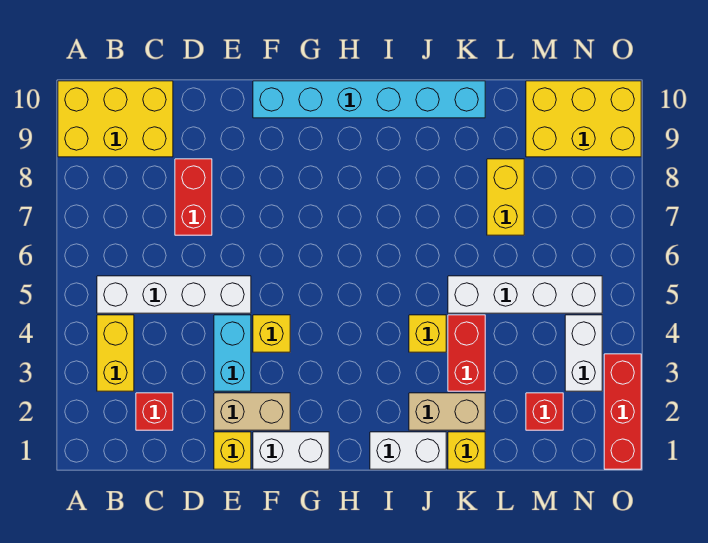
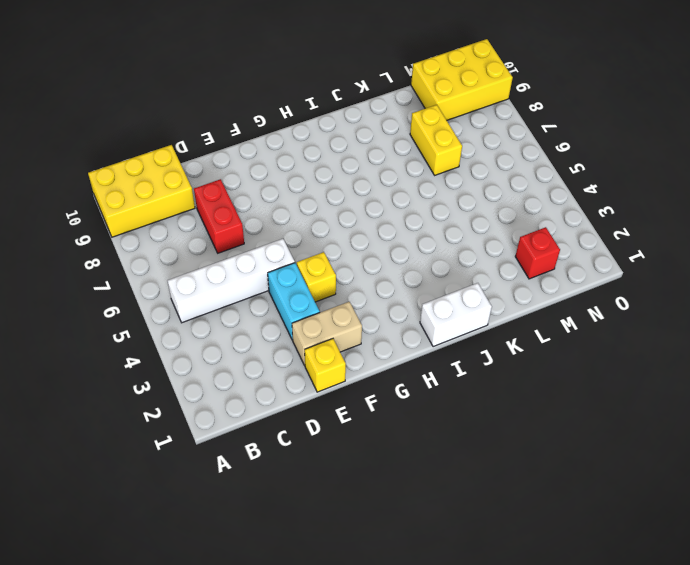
none -> yellow brick B3:B4 level 1
none -> red brick C2 level 1
none -> white brick F1:G1 level 1

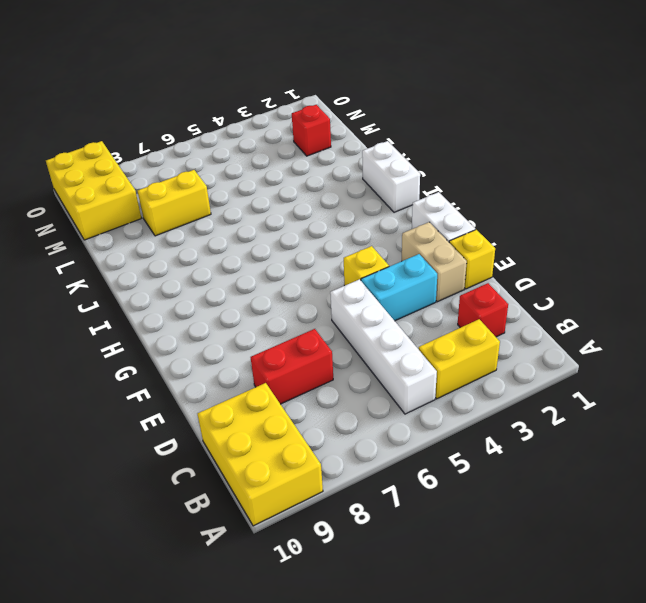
none -> cyan brick F10:K10 level 1
none -> tan brick J2:K2 level 1
none -> yellow brick J4 level 1

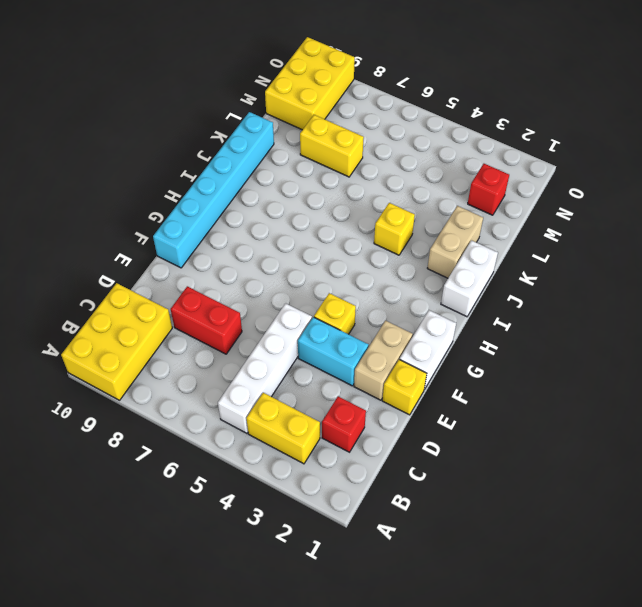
none -> yellow brick K1 level 1
none -> red brick K3:K4 level 1
none -> white brick K5:N5 level 1

